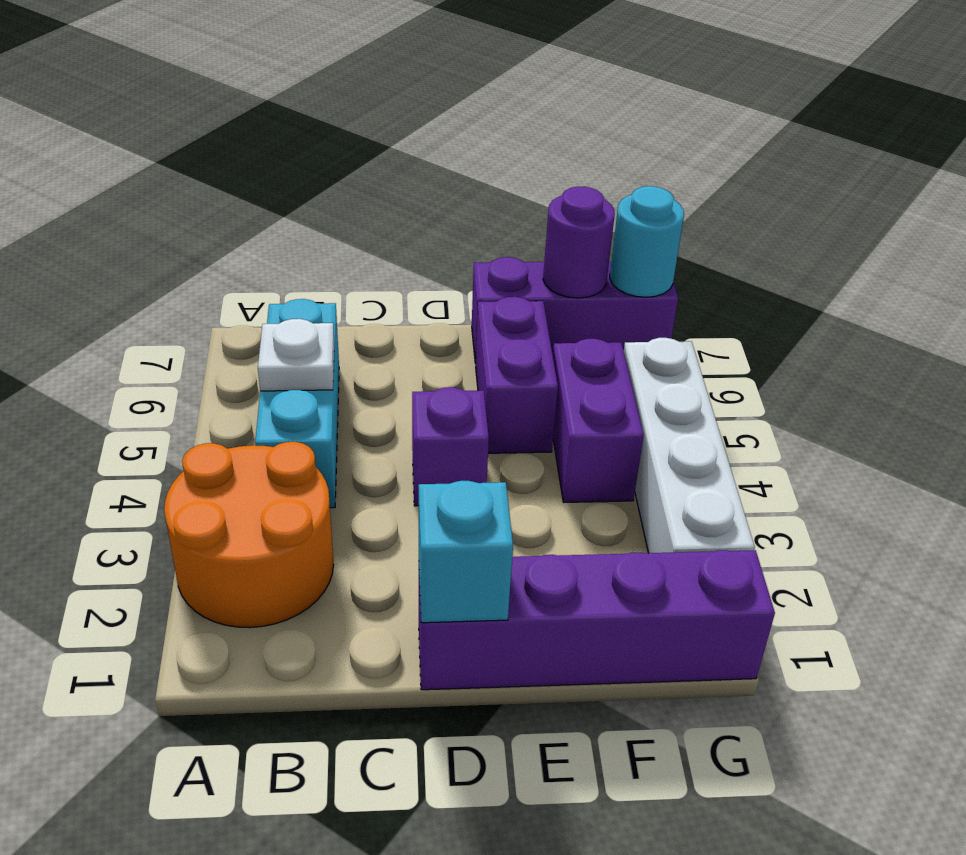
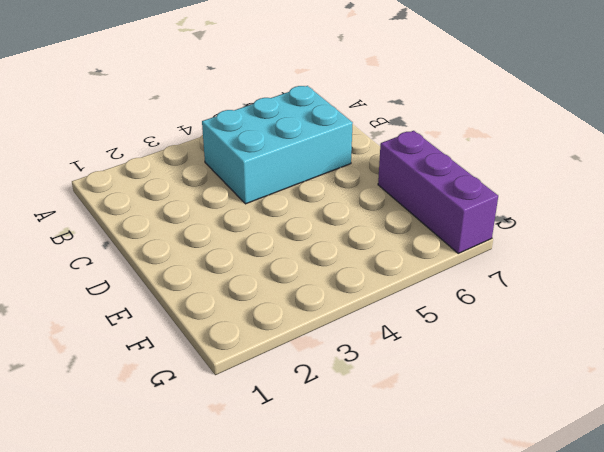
cyan brick B4:C6 level 1 -> cyan brick B4:B6 level 1
none -> orange round brick A2:B3 level 1
none -> purple brick D1:G1 level 1
none -> purple brick D4 level 1

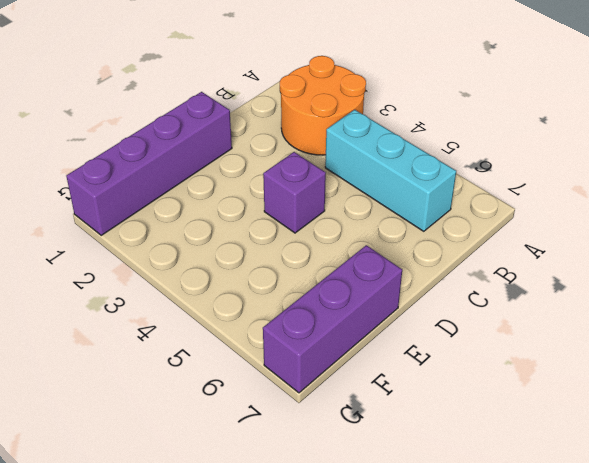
none -> purple brick E5:E6 level 1
none -> purple brick F4:F5 level 1
none -> white brick G2:G5 level 1

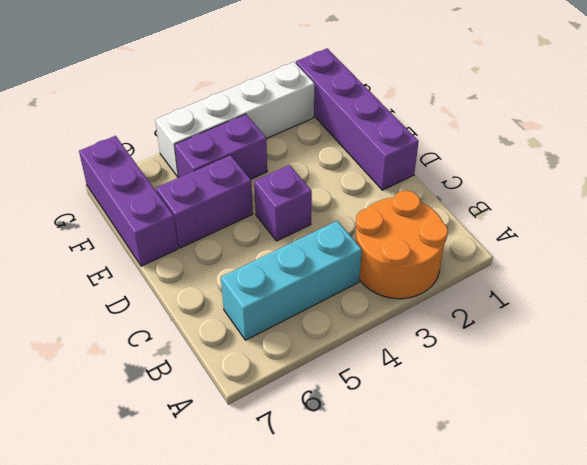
none -> white plate B5 level 2
none -> cyan brick D1 level 2
none -> purple round brick F7 level 2

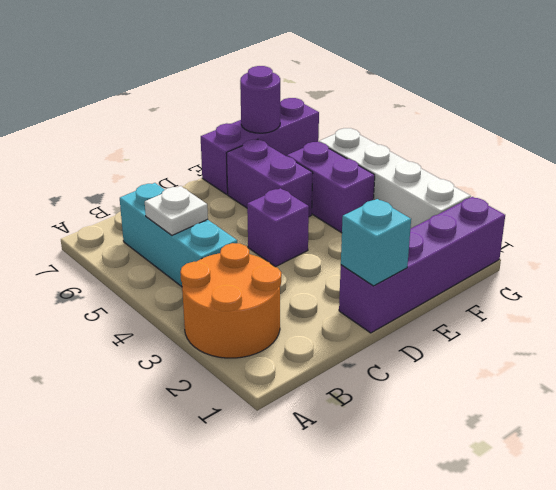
none -> cyan round brick G7 level 2

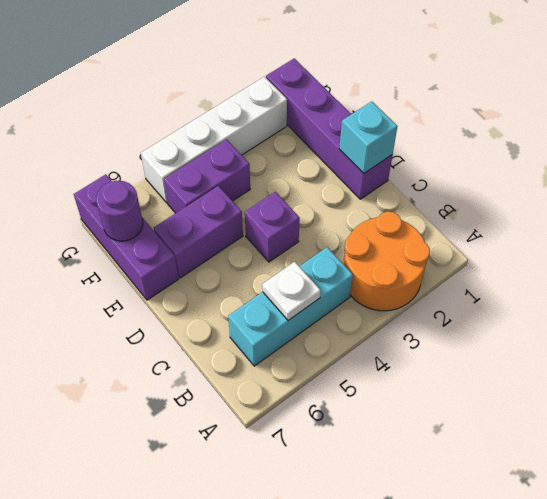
none -> cyan round brick G7 level 2

